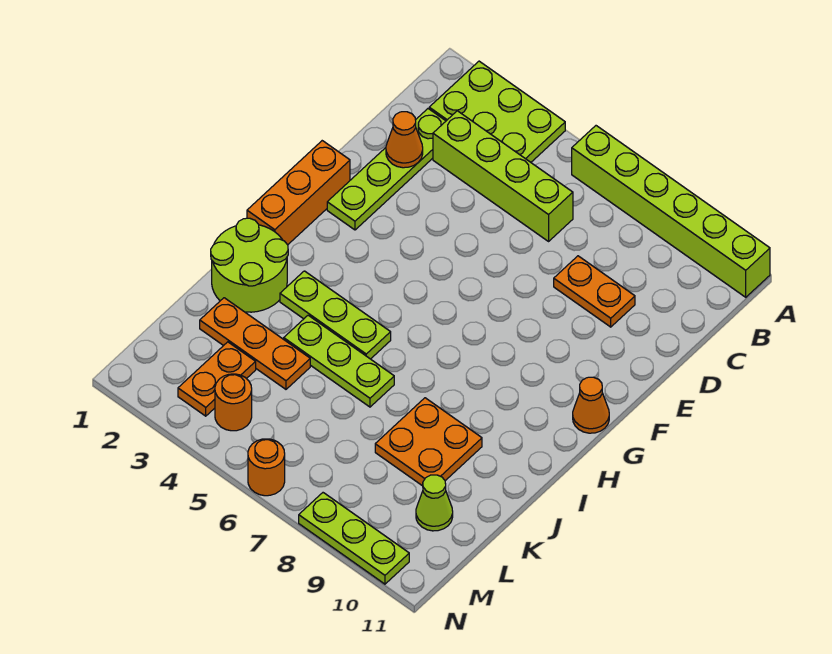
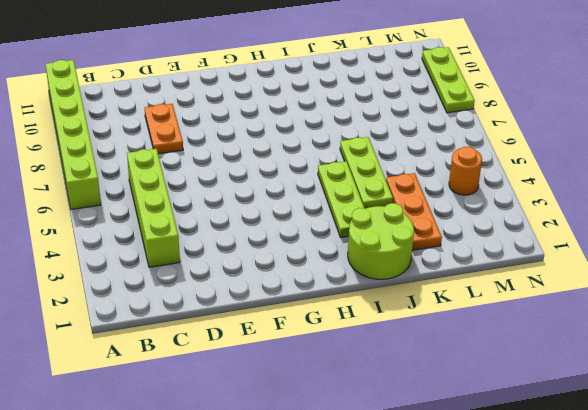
none -> lime plate A2:B4 level 1
none -> lime plate C2:F2 level 1
none -> orange brick F1:H1 level 1

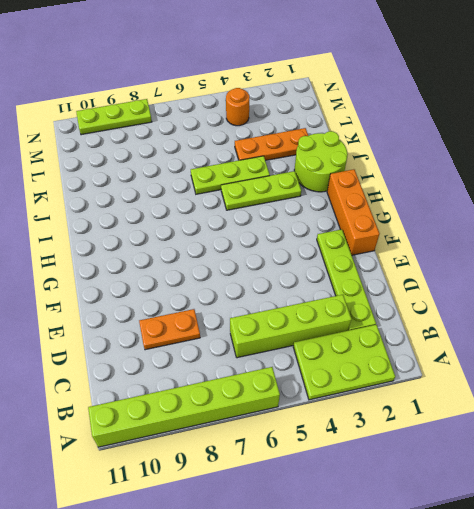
none -> orange cone G11 level 1
none -> orange plate J8:K9 level 1
none -> orange plate L3:M3 level 1

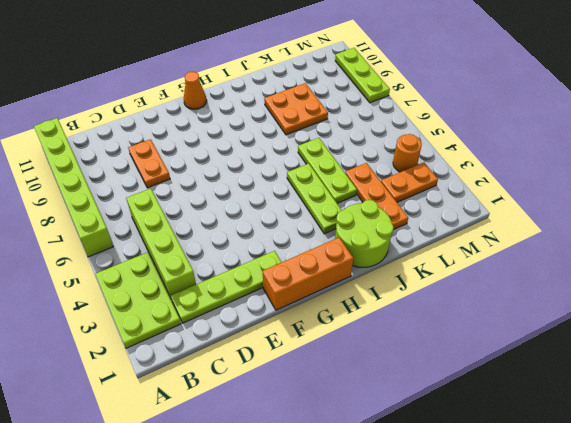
none -> lime cone L10 level 1
none -> orange round brick N6 level 1
none -> orange cone D2 level 2

